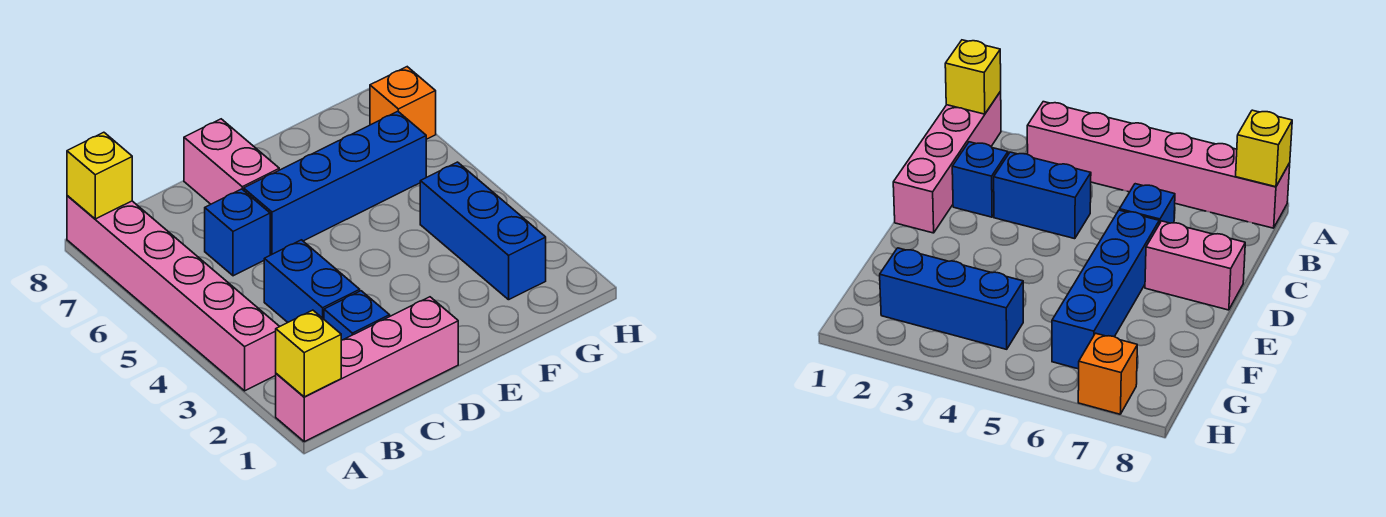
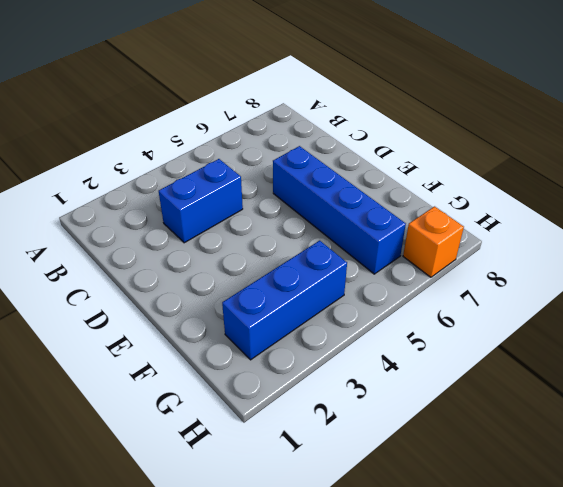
none -> pink brick A1:D1 level 1
none -> pink brick A3:A8 level 1

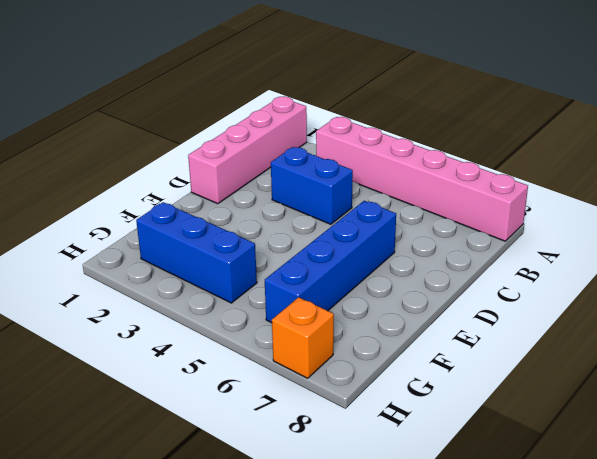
none -> blue brick C2 level 1
none -> blue brick C6 level 1

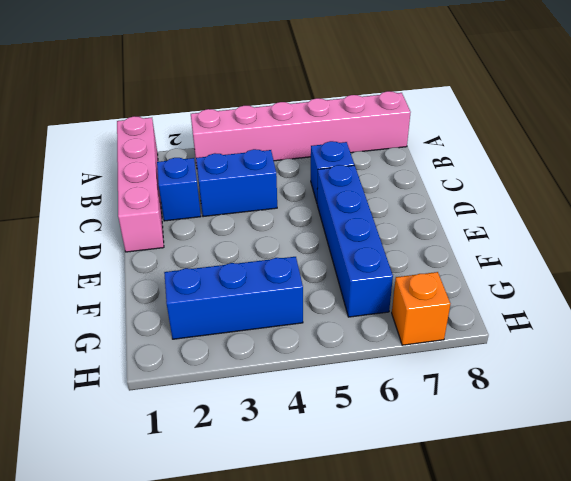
none -> pink brick D7:D8 level 1
none -> yellow brick A1 level 2

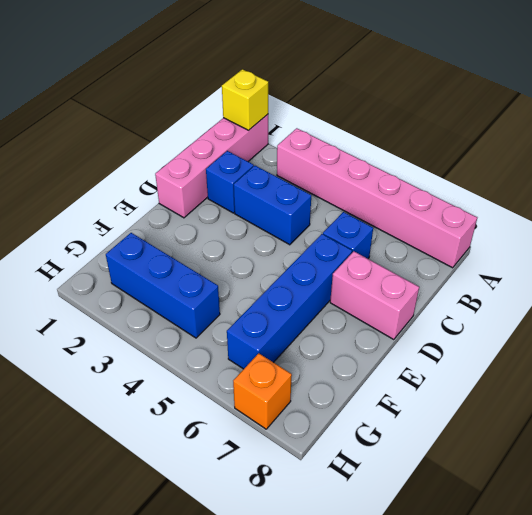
none -> yellow brick A8 level 2

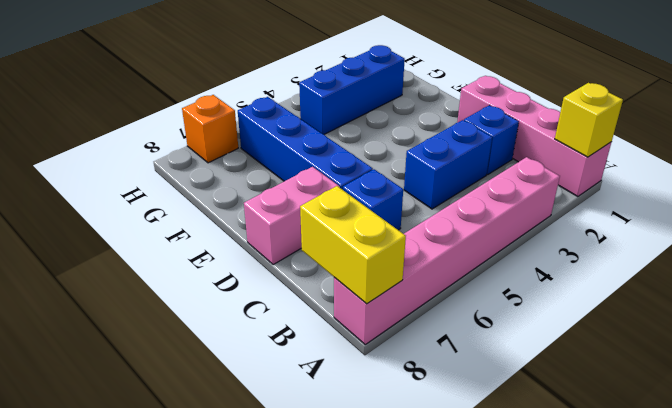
yellow brick A8:B8 level 2 -> yellow brick A8 level 2

